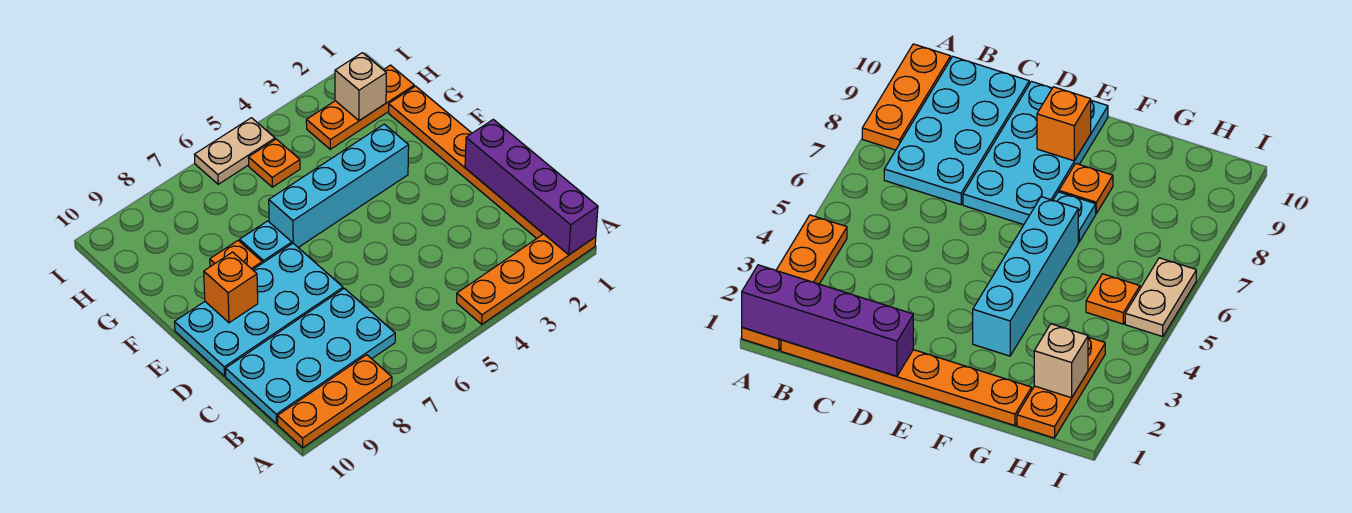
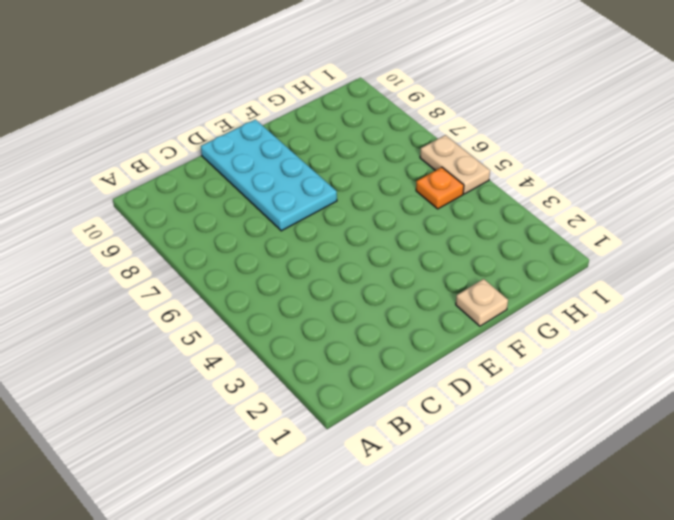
tan plate F1 level 1 -> orange plate B1:G1 level 1
none -> orange plate A1:A4 level 1
none -> orange plate A8:A10 level 1
none -> cyan plate B7:C10 level 1

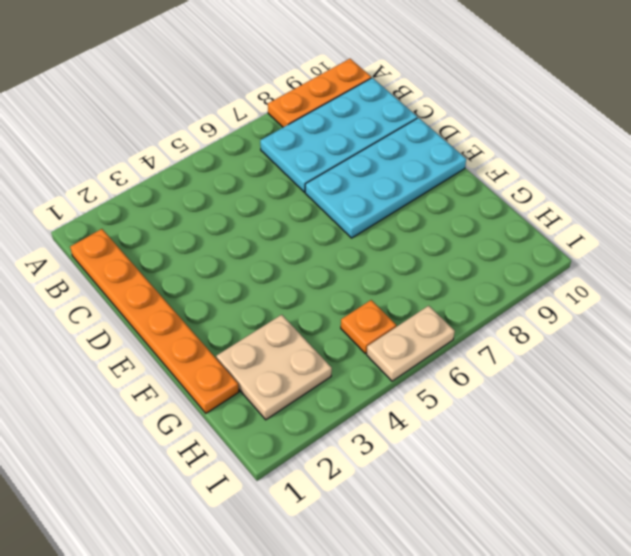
tan plate G2:H3 level 1 -> orange plate H1:H3 level 1
none -> orange plate A1:A4 level 1
none -> cyan brick F3:F6 level 1
none -> cyan plate F7 level 1

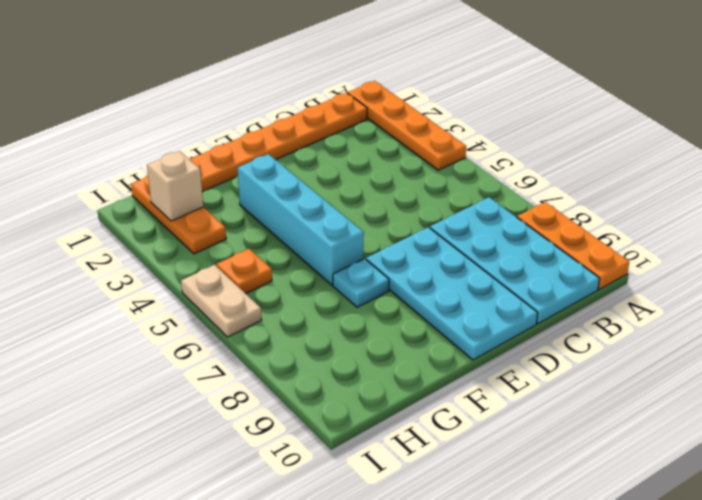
none -> orange plate F8 level 1
none -> purple brick A1:D1 level 2
none -> orange brick E9 level 2

